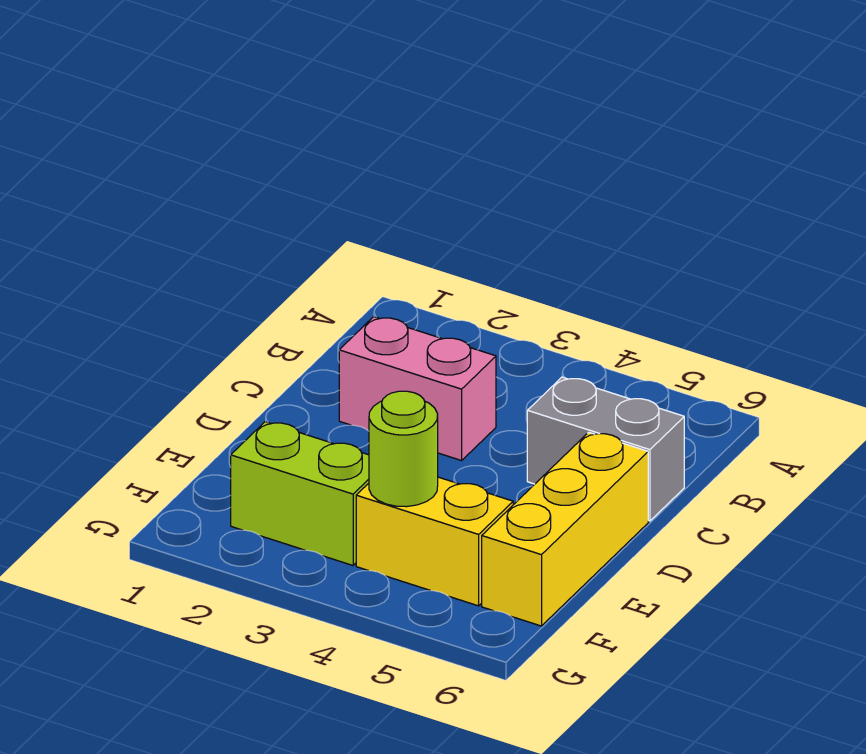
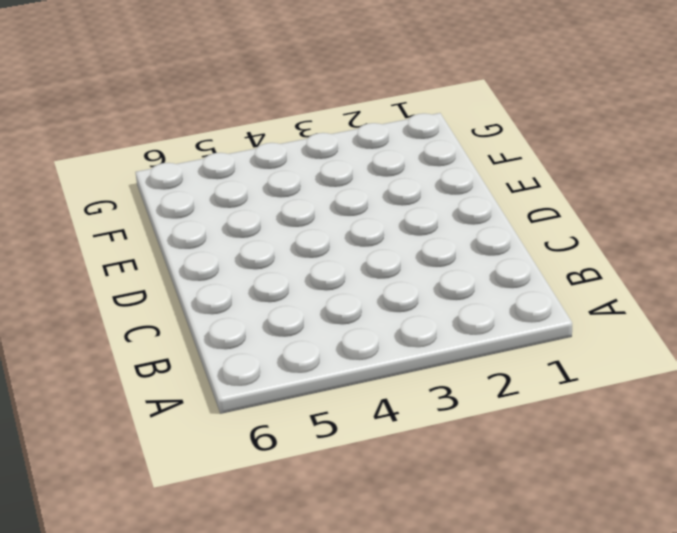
none -> pink brick C2:C3 level 1
none -> grey brick C5:C6 level 1

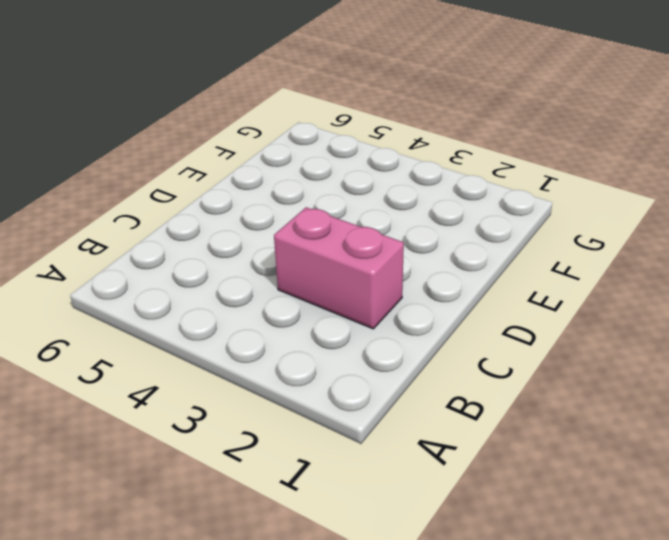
none -> grey brick C5:C6 level 1
none -> yellow brick D6:F6 level 1

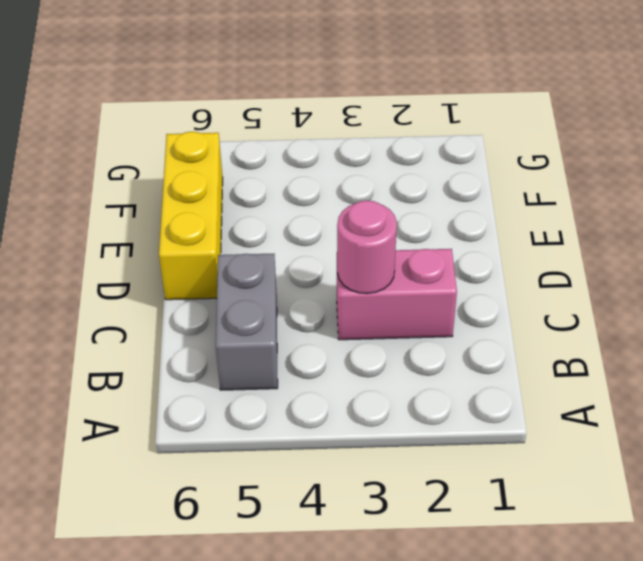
grey brick B5:C5 level 1 -> grey brick C5:C6 level 1
pink round brick C3 level 2 -> none
none -> lime brick F2:F3 level 1
none -> yellow brick F4:F5 level 1

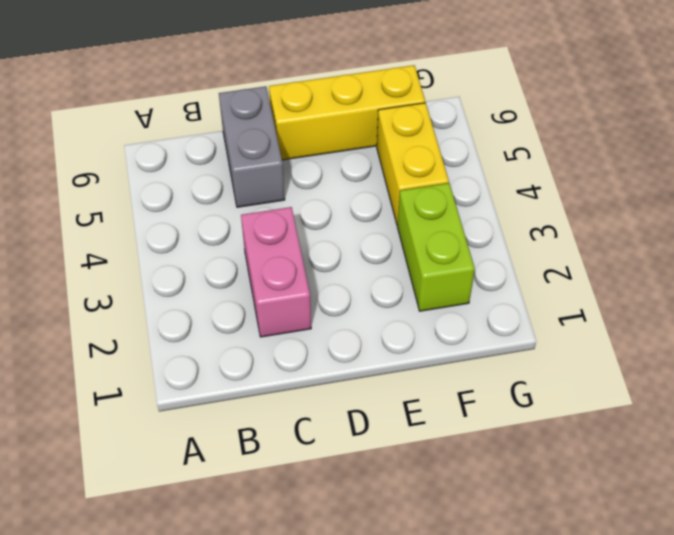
none -> lime round brick F4 level 2

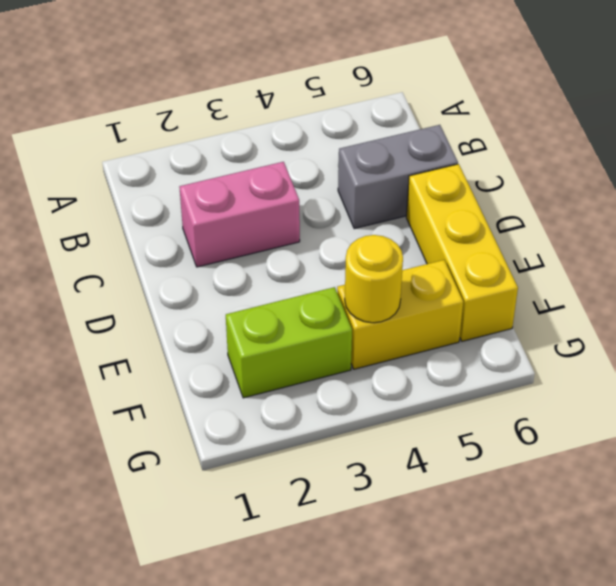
yellow round brick F4 level 2 -> lime round brick F4 level 2

